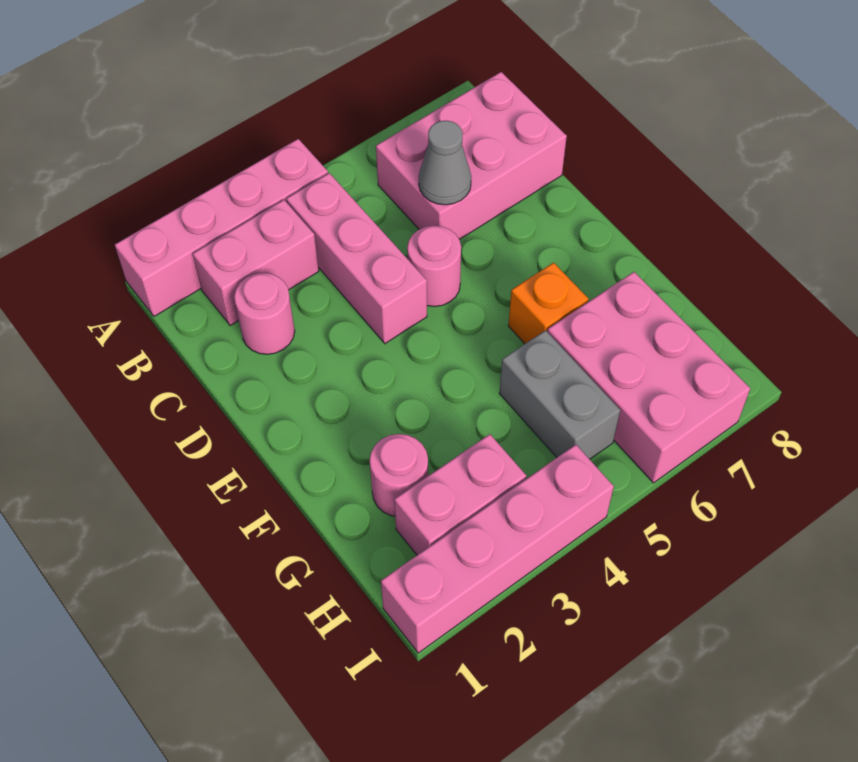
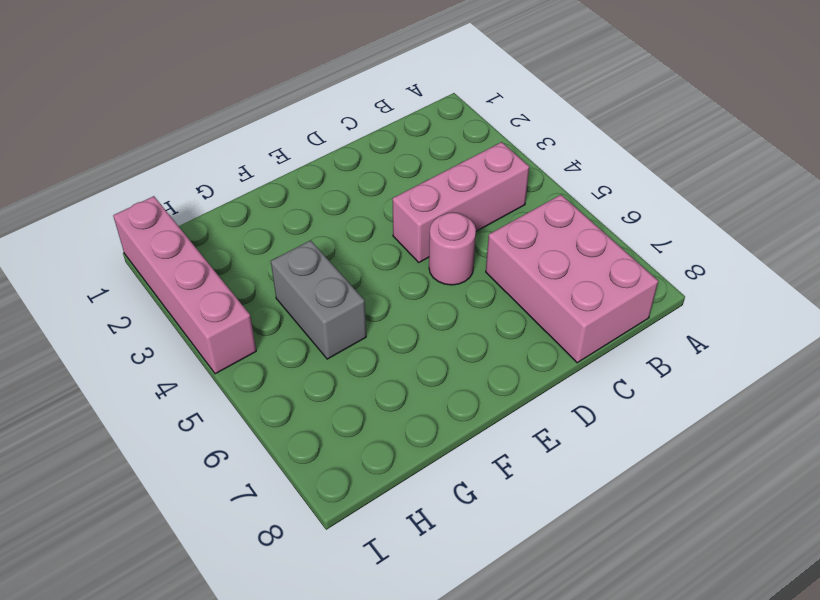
grey brick G4:G5 level 1 -> grey brick G5:H5 level 1
none -> pink brick A1:A4 level 1
none -> pink brick B2:B3 level 1
none -> pink round brick C2 level 1

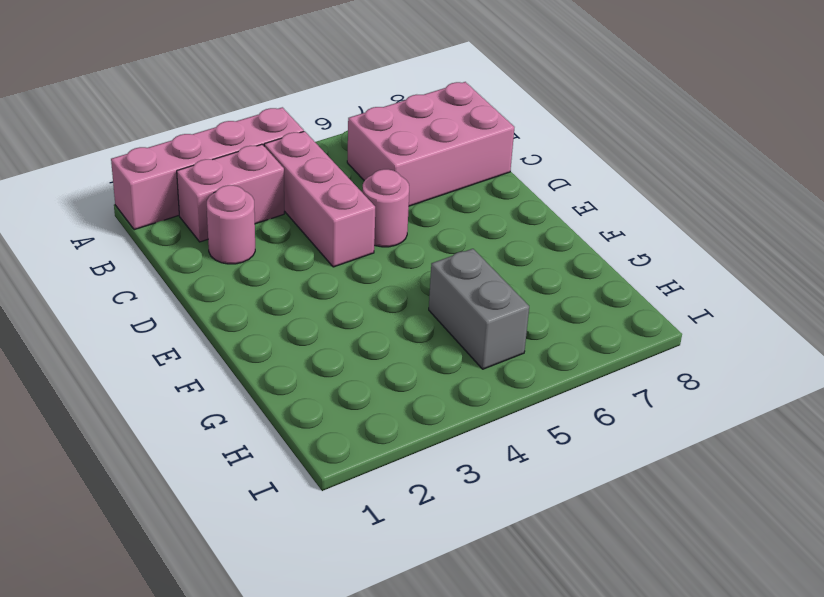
none -> orange brick F6 level 1
none -> pink round brick G2 level 1
none -> pink brick G6:I7 level 1

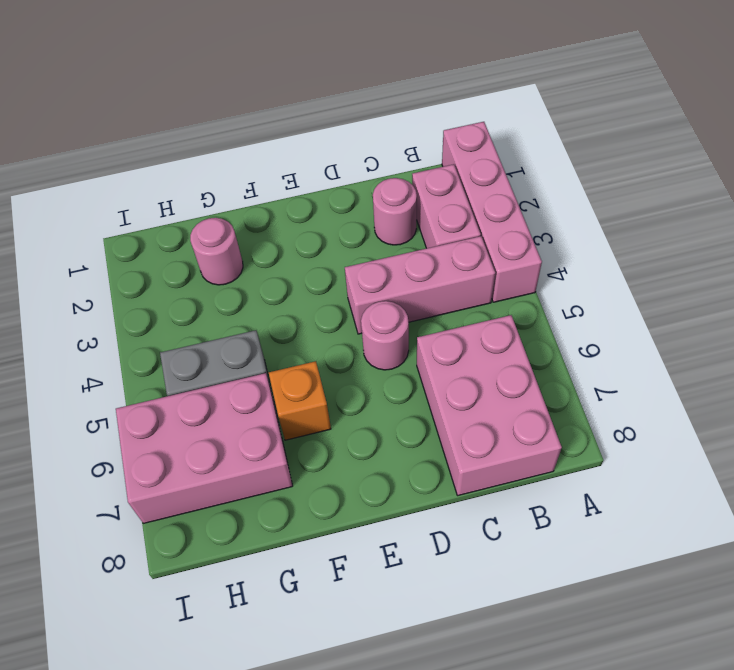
none -> pink brick H2:H3 level 1
none -> pink brick I1:I4 level 1
none -> grey cone C6 level 2

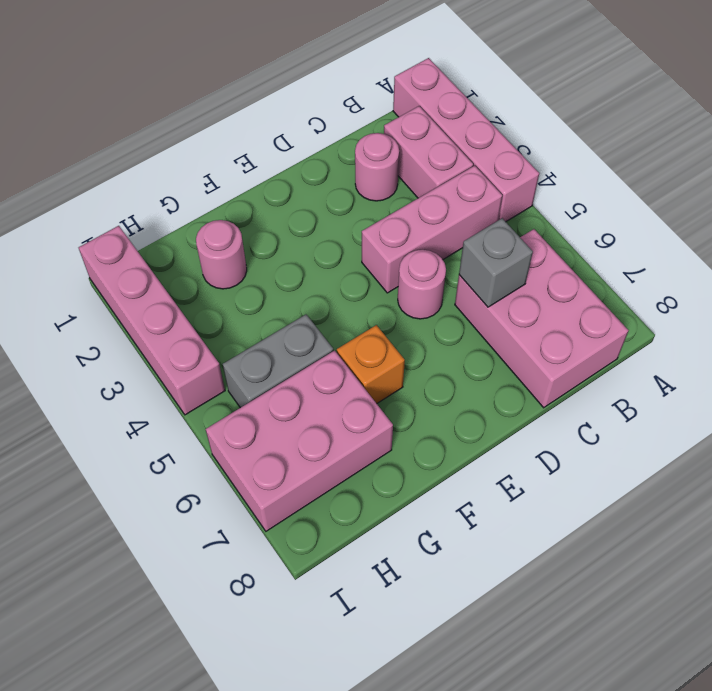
grey brick C6 level 2 -> grey cone C6 level 2
none -> pink brick H2:H3 level 1

